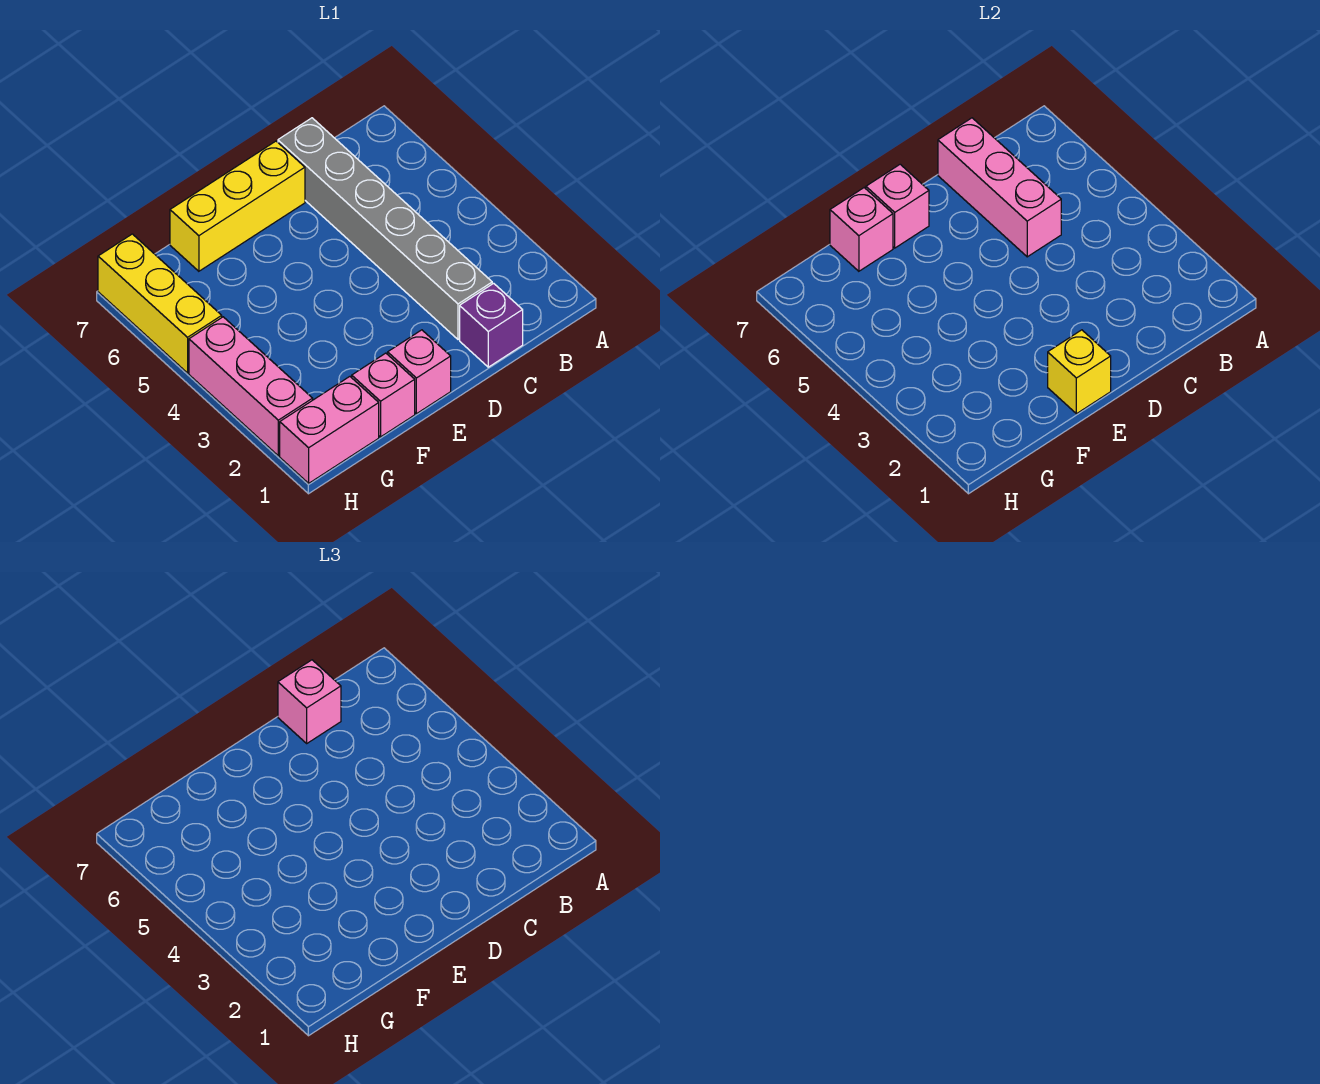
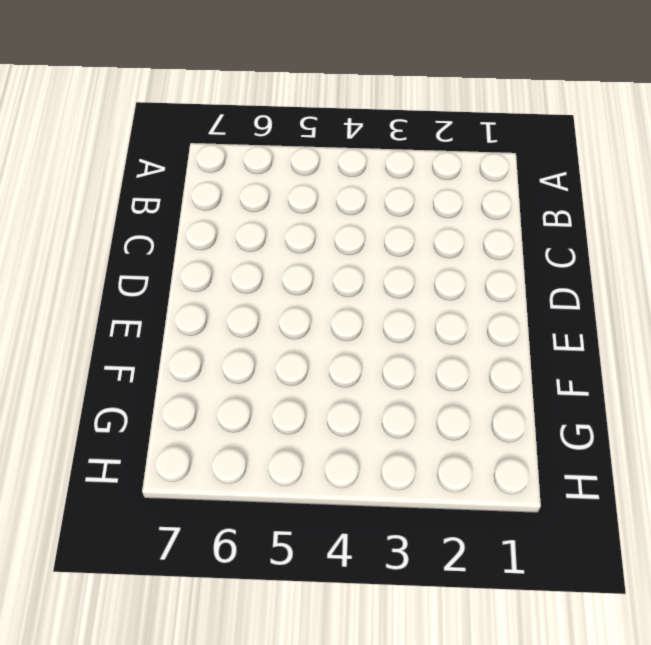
none -> purple brick C1 level 1
none -> grey brick C2:C7 level 1
none -> yellow brick D7:F7 level 1

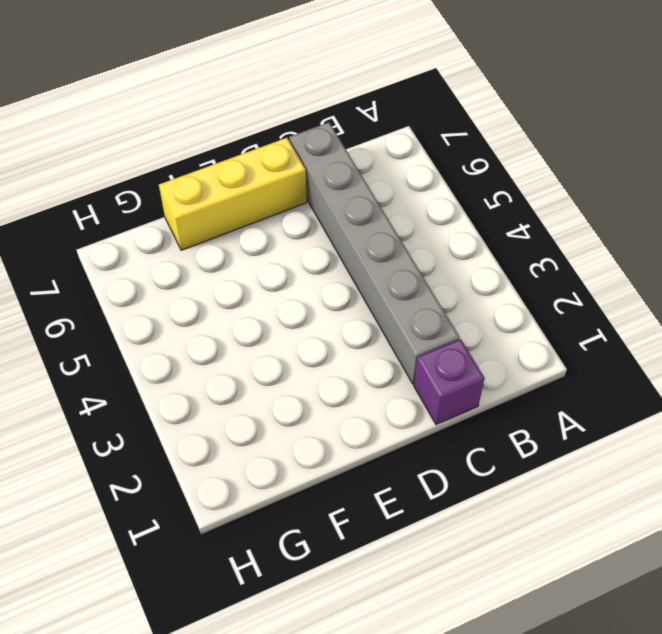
none -> pink brick E1 level 1
none -> pink brick F1 level 1
none -> pink brick G1:H1 level 1

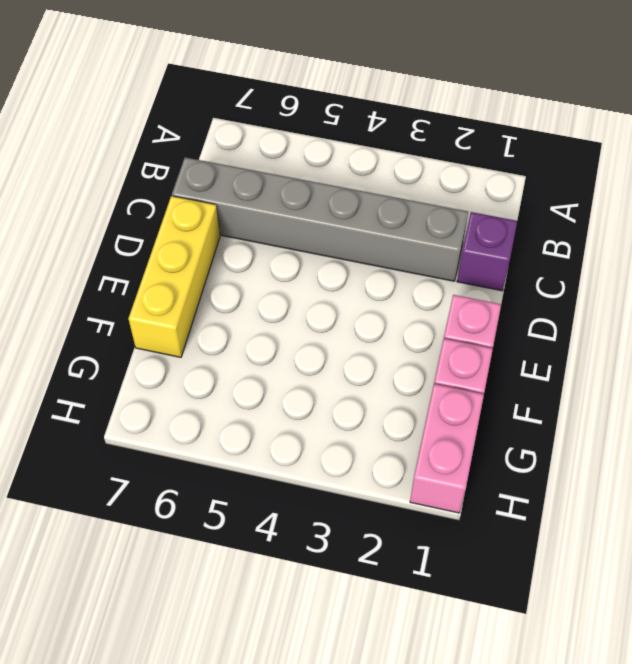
none -> pink brick H2:H4 level 1
none -> yellow brick H5:H7 level 1
none -> pink brick C5:C7 level 2

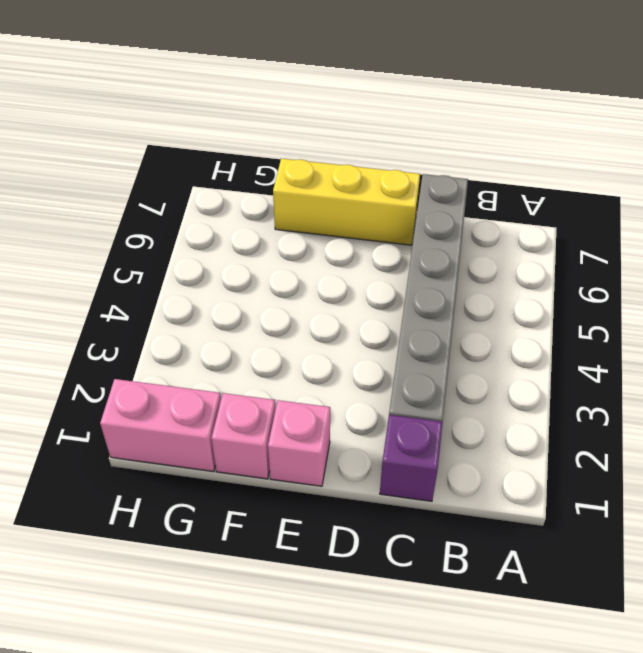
none -> pink brick H2:H4 level 1
none -> yellow brick H5:H7 level 1
none -> pink brick C5:C7 level 2

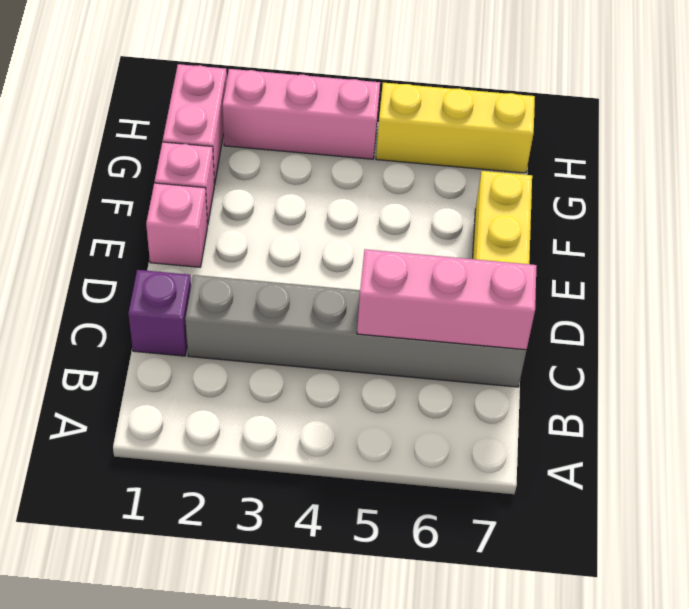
none -> yellow brick E1 level 2
none -> pink brick E7 level 2
none -> pink brick F7 level 2

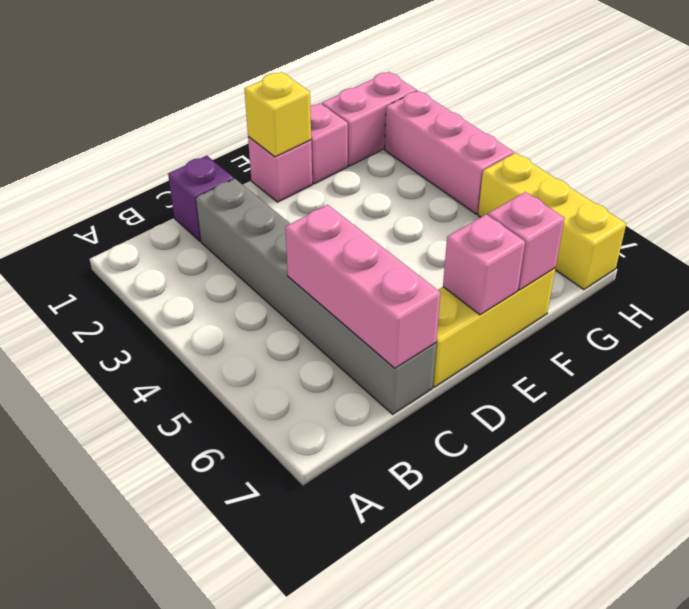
none -> pink brick C7 level 3

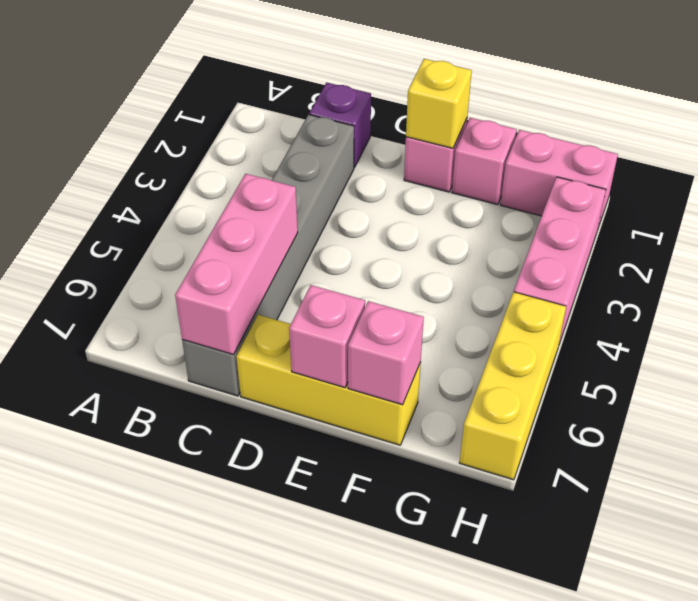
none -> pink brick C7 level 3

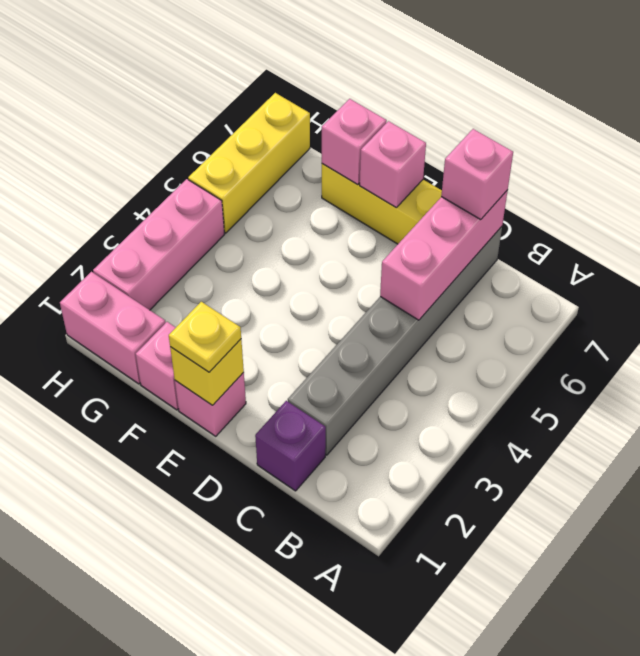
yellow plate E1 level 3 -> none

